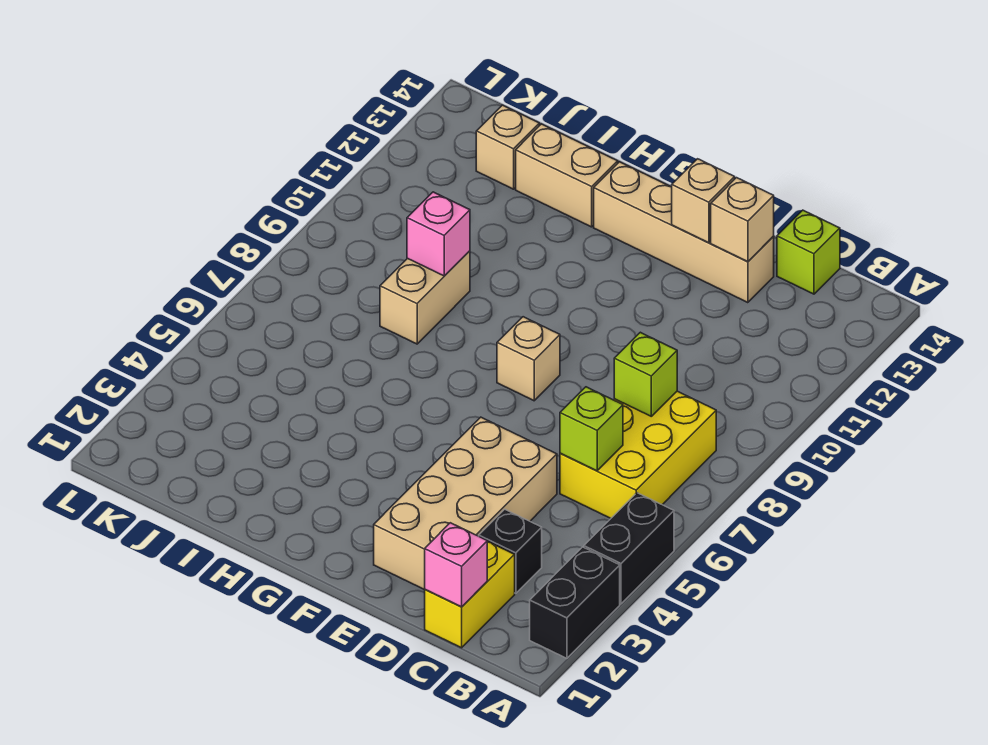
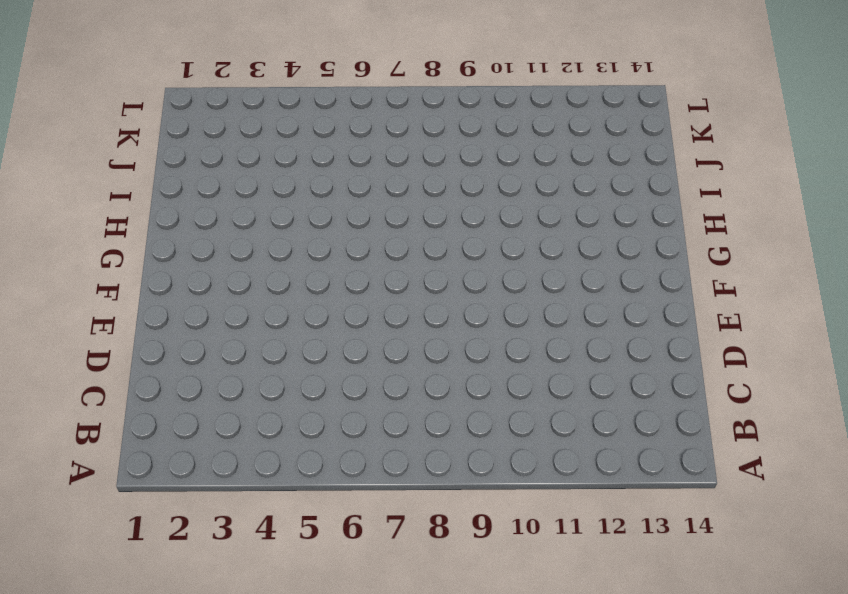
none -> black brick A2:A3 level 1
none -> black brick A4:A5 level 1
none -> yellow brick B6:C8 level 1

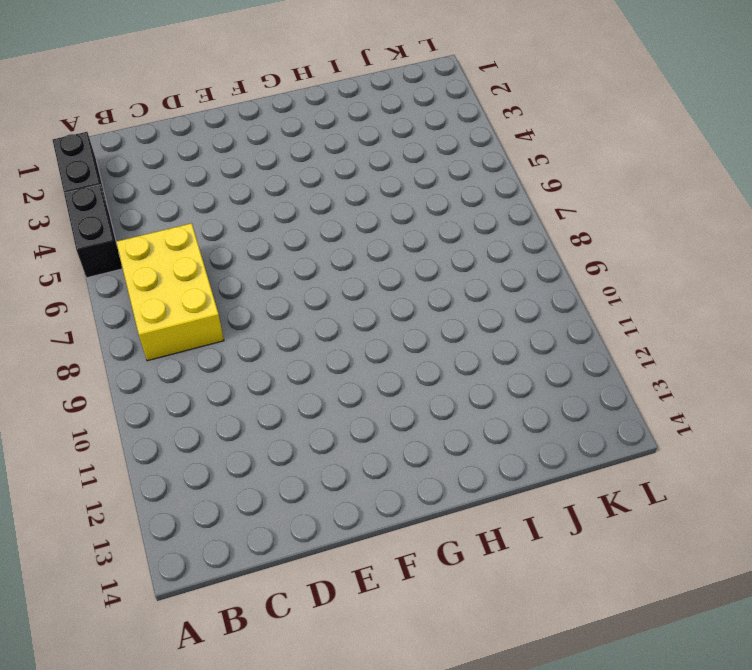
none -> yellow brick C1:C2 level 1
none -> black brick C3 level 1
none -> lime brick C14 level 1

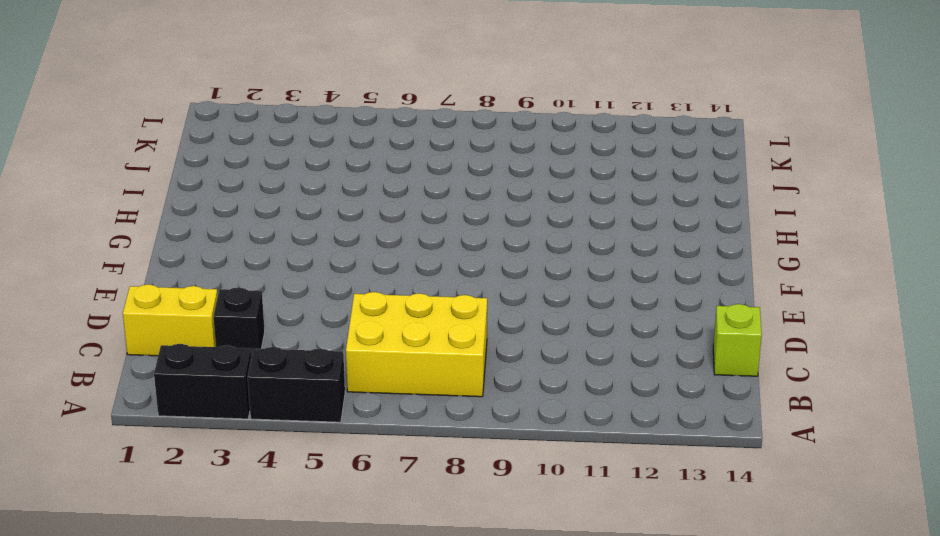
none -> tan brick D2:E5 level 1
none -> tan brick D13:G13 level 1
none -> tan brick F8 level 1

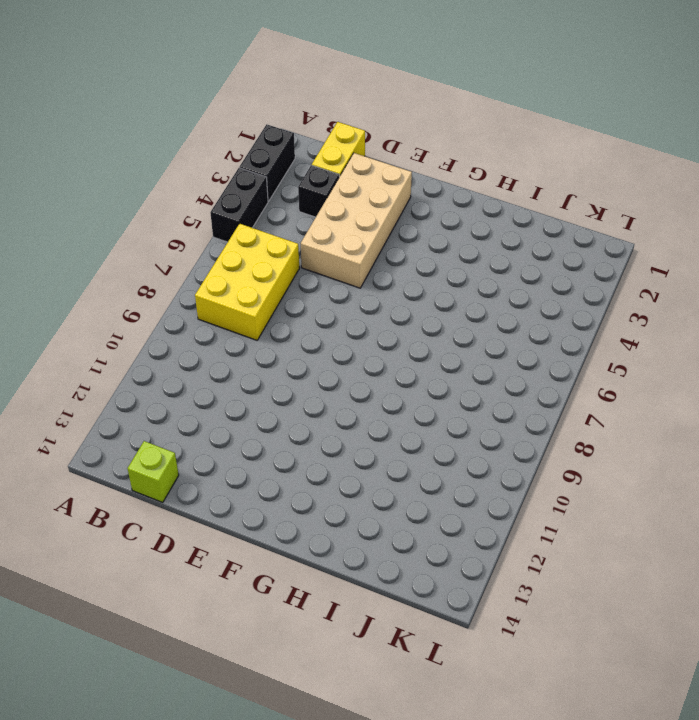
none -> tan brick D13:G13 level 1
none -> tan brick F8 level 1
none -> tan brick H13:I13 level 1

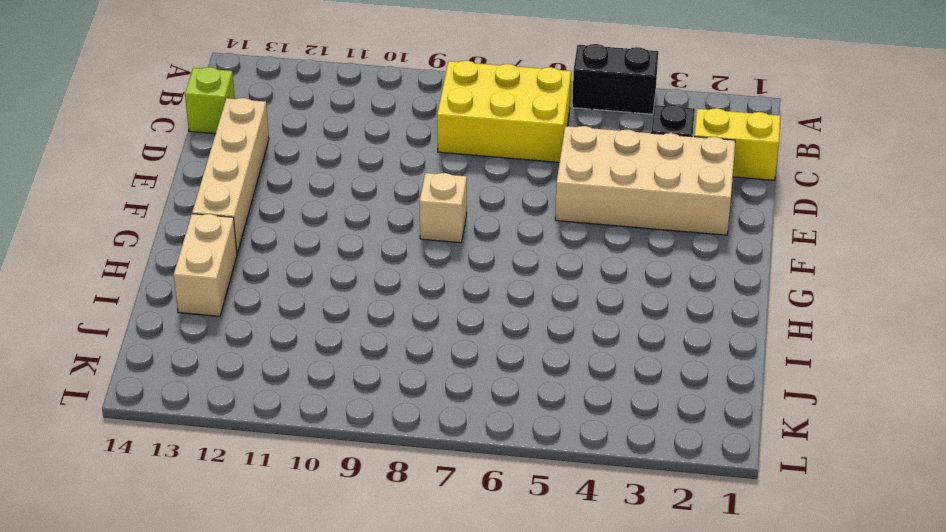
none -> black brick A2:A3 level 1
none -> tan brick I8:I9 level 1
none -> tan brick J13 level 1

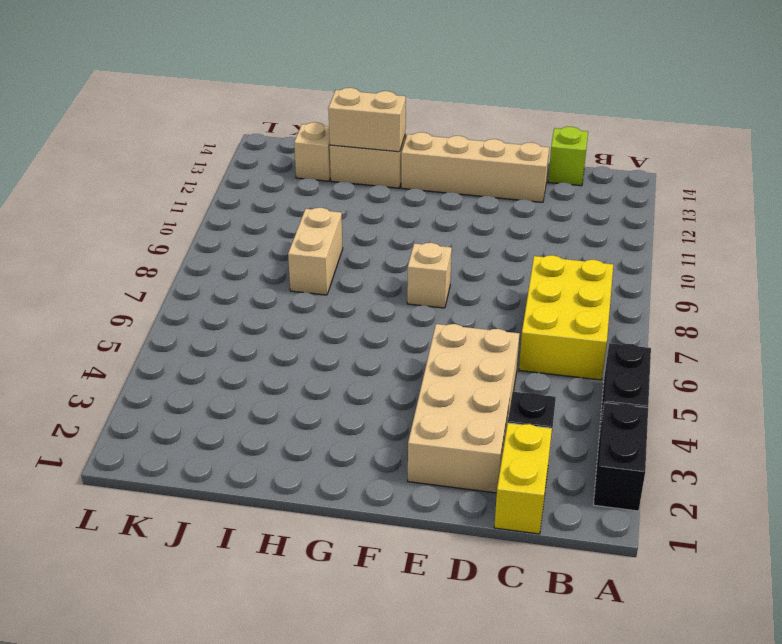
tan brick H13:I13 level 2 -> none
none -> pink brick C1 level 2
none -> lime brick C6 level 2
none -> lime brick C8 level 2

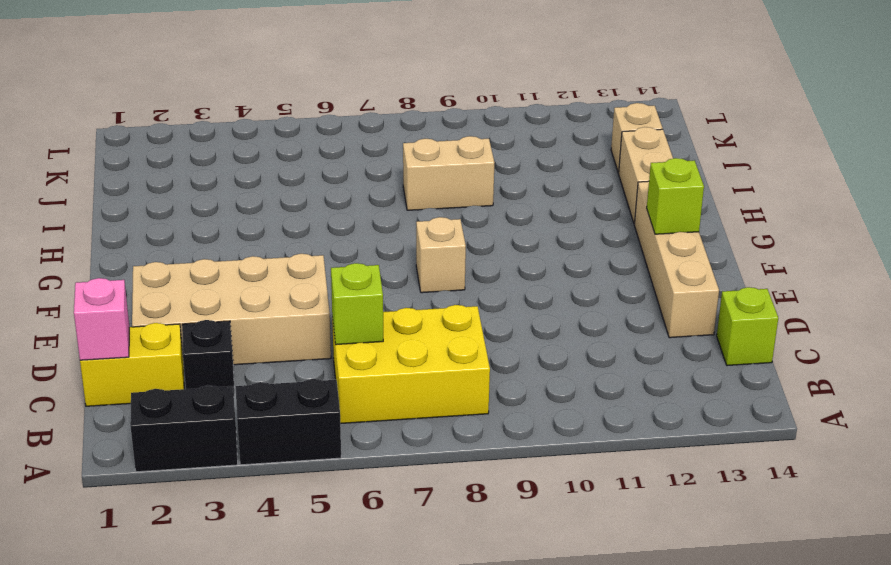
lime brick F13 level 2 -> lime brick C8 level 2
none -> tan brick D13 level 2
none -> tan brick E13 level 2
none -> pink brick I9 level 2

